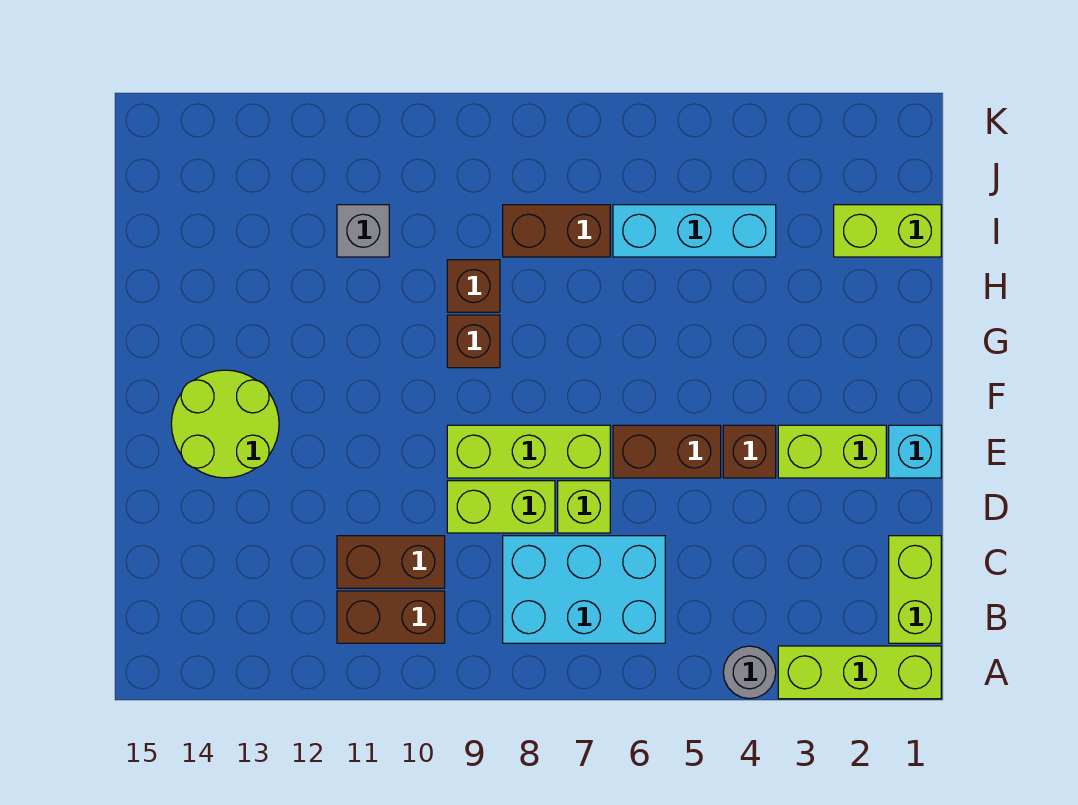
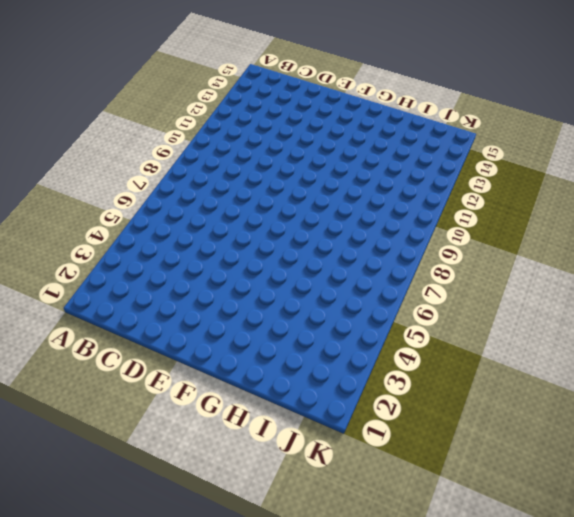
none -> lime brick A1:A3 level 1
none -> grey round brick A4 level 1
none -> lime brick B1:C1 level 1

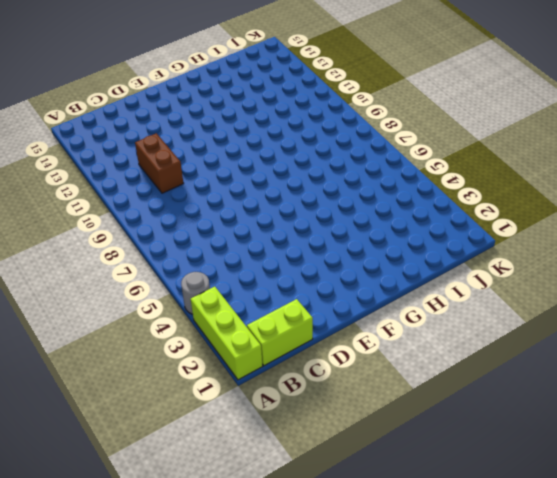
none -> cyan brick B6:C8 level 1
none -> brown brick B10:B11 level 1
none -> lime brick D7 level 1

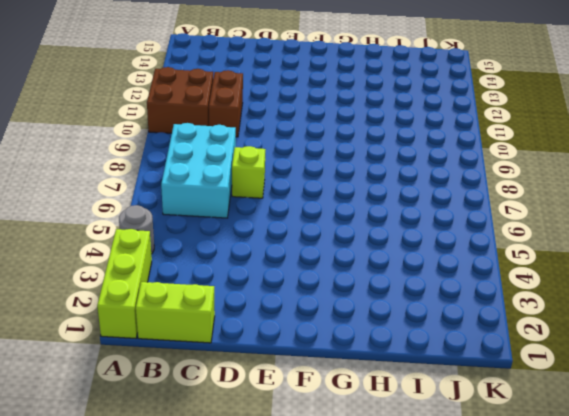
brown brick A10:B11 level 1 -> brown brick B10:B11 level 1
none -> lime brick D8:D9 level 1
none -> cyan brick E1 level 1
none -> lime brick E2:E3 level 1

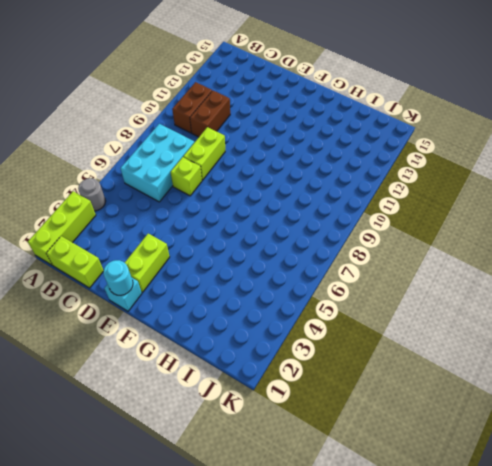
cyan round brick E1 level 2 -> none
none -> brown brick E4 level 1
none -> brown brick E5:E6 level 1
none -> lime brick E7:E9 level 1

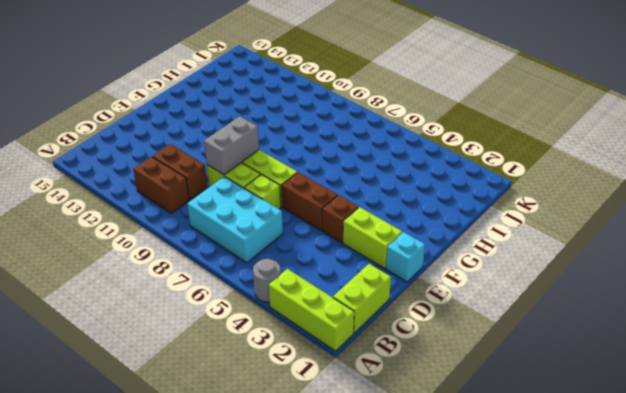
grey brick D9:E9 level 2 -> none
none -> lime round brick E13:F14 level 1
none -> brown brick G9 level 1
none -> brown brick H9 level 1

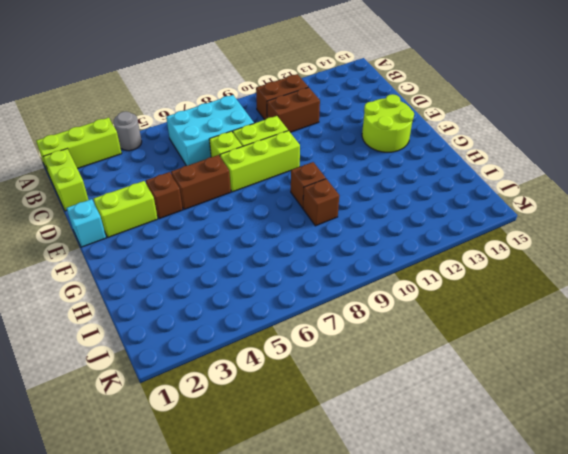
none -> lime brick I1:I2 level 1
none -> cyan brick I4:I6 level 1
none -> brown brick I7:I8 level 1

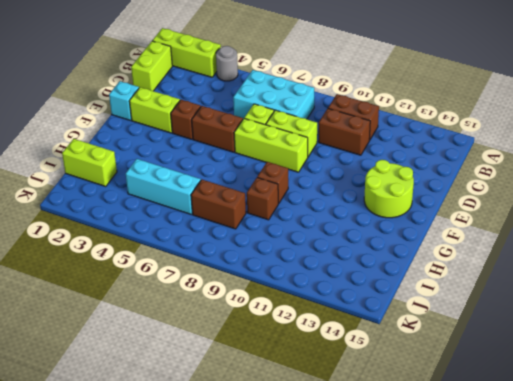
none -> grey brick I11 level 1

